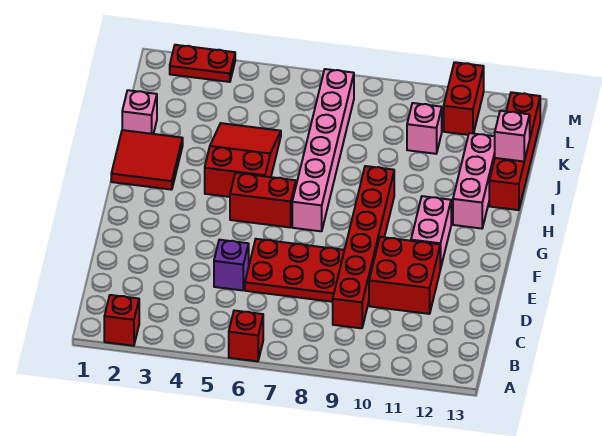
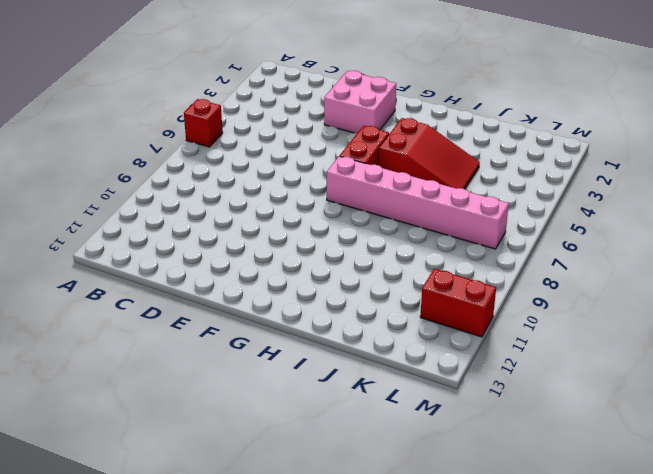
pink brick E2:F3 level 1 -> none
none -> red brick A2 level 1
none -> red brick C9:H9 level 1
none -> purple brick D5 level 1

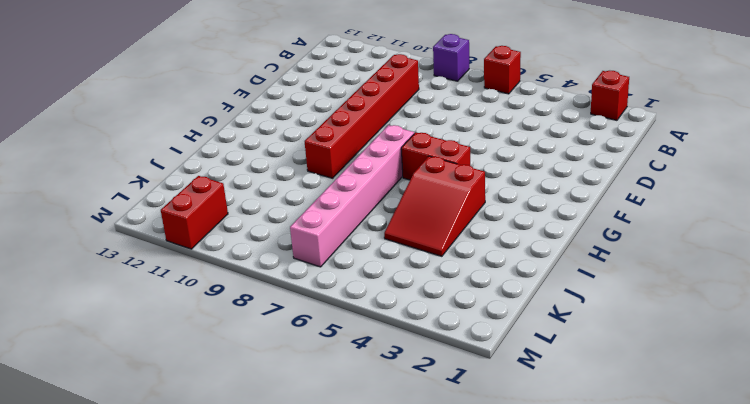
purple brick A8 level 1 -> purple brick D5 level 1
none -> red plate D6:E8 level 1
none -> red brick D10:E11 level 1
none -> pink brick F11:G11 level 1

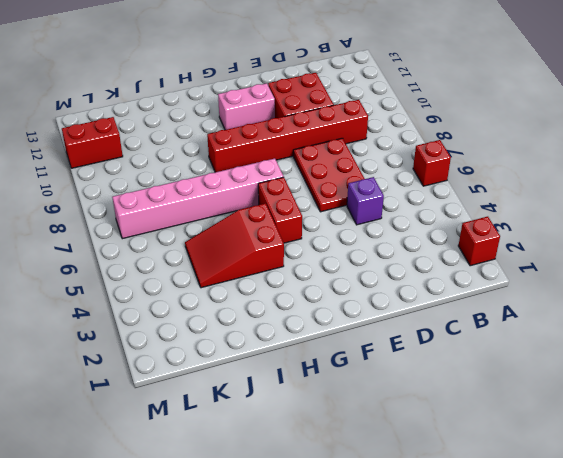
none -> red tile H1:I2 level 1
none -> pink brick H12:J12 level 1
none -> red brick I13:L13 level 1

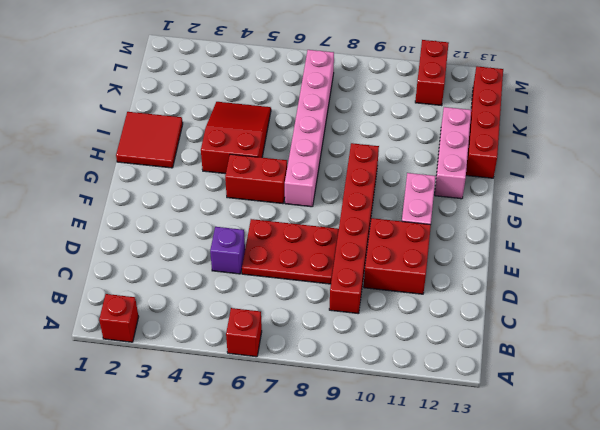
none -> pink brick J1 level 1
none -> pink brick K10 level 1
none -> red plate M2:M3 level 1

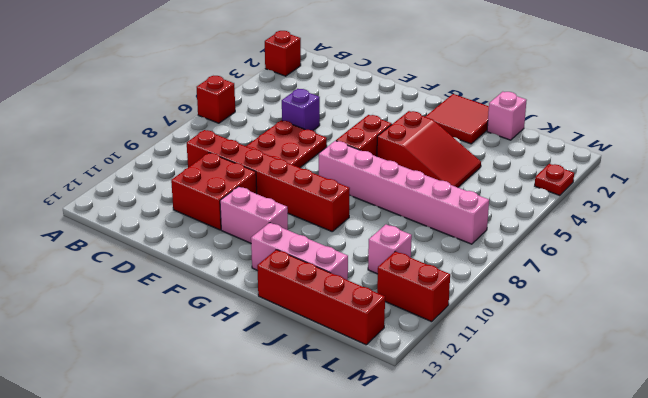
red plate M3 level 1 -> red plate M2:M3 level 1
none -> pink brick J13 level 2

